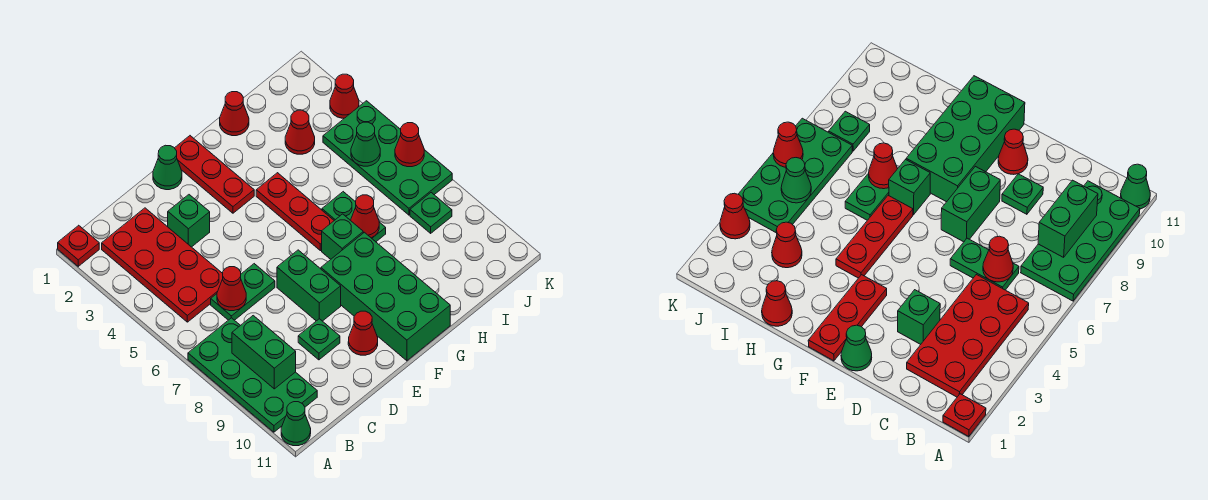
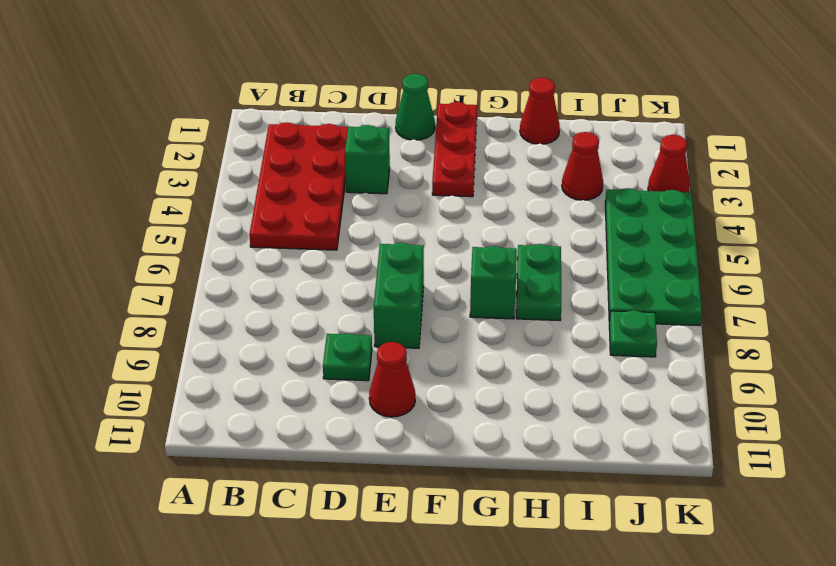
none -> red plate A1 level 1
none -> green plate A7:B10 level 1
none -> green cone A11 level 1

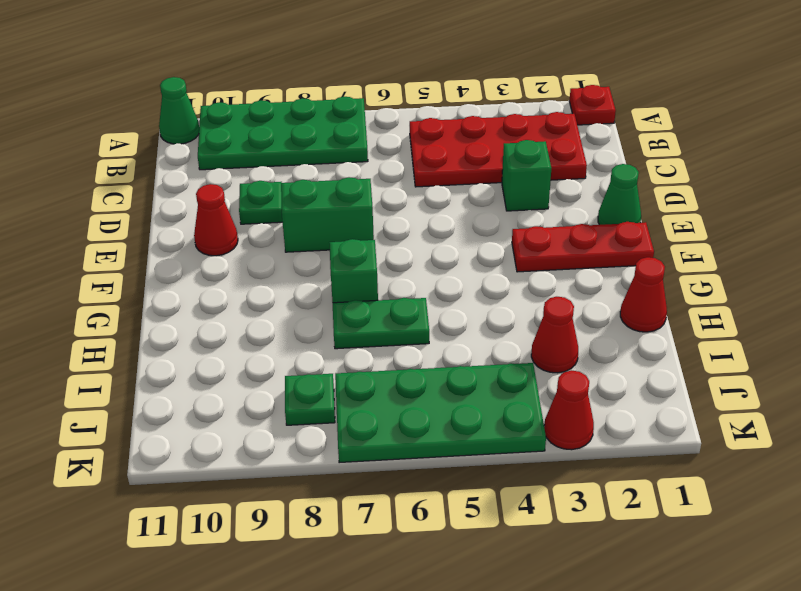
none -> green plate C6:D6 level 1
none -> green brick F8:G11 level 1
none -> red plate G4:G6 level 1

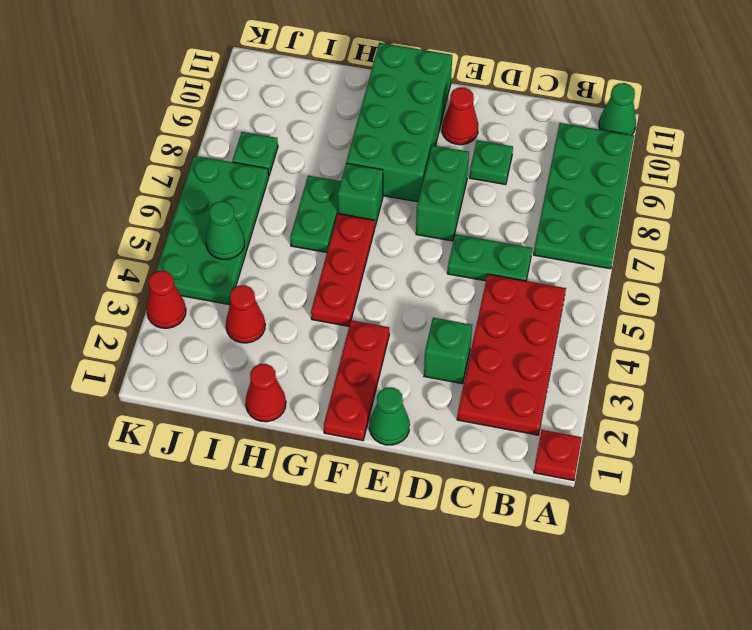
none -> green brick B8:B9 level 2
none -> red cone C6 level 2
none -> red cone H7 level 2

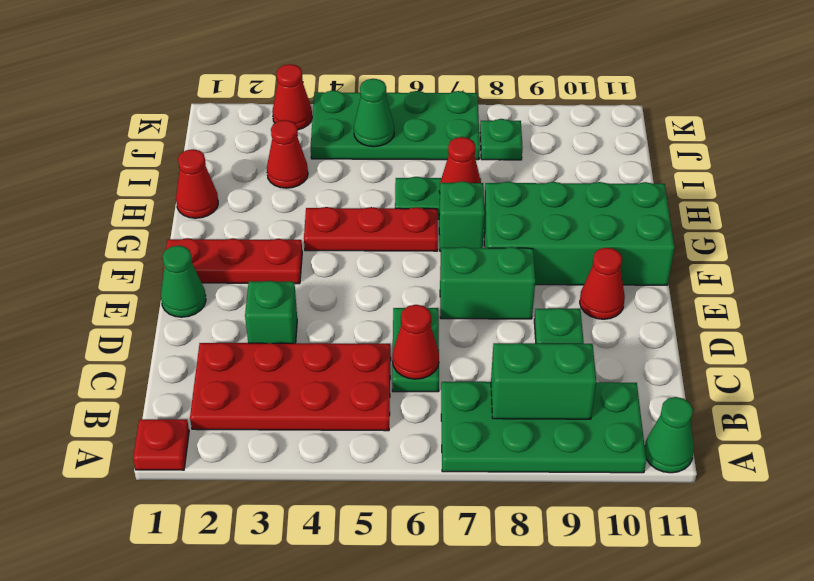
none -> red cone K6 level 2

